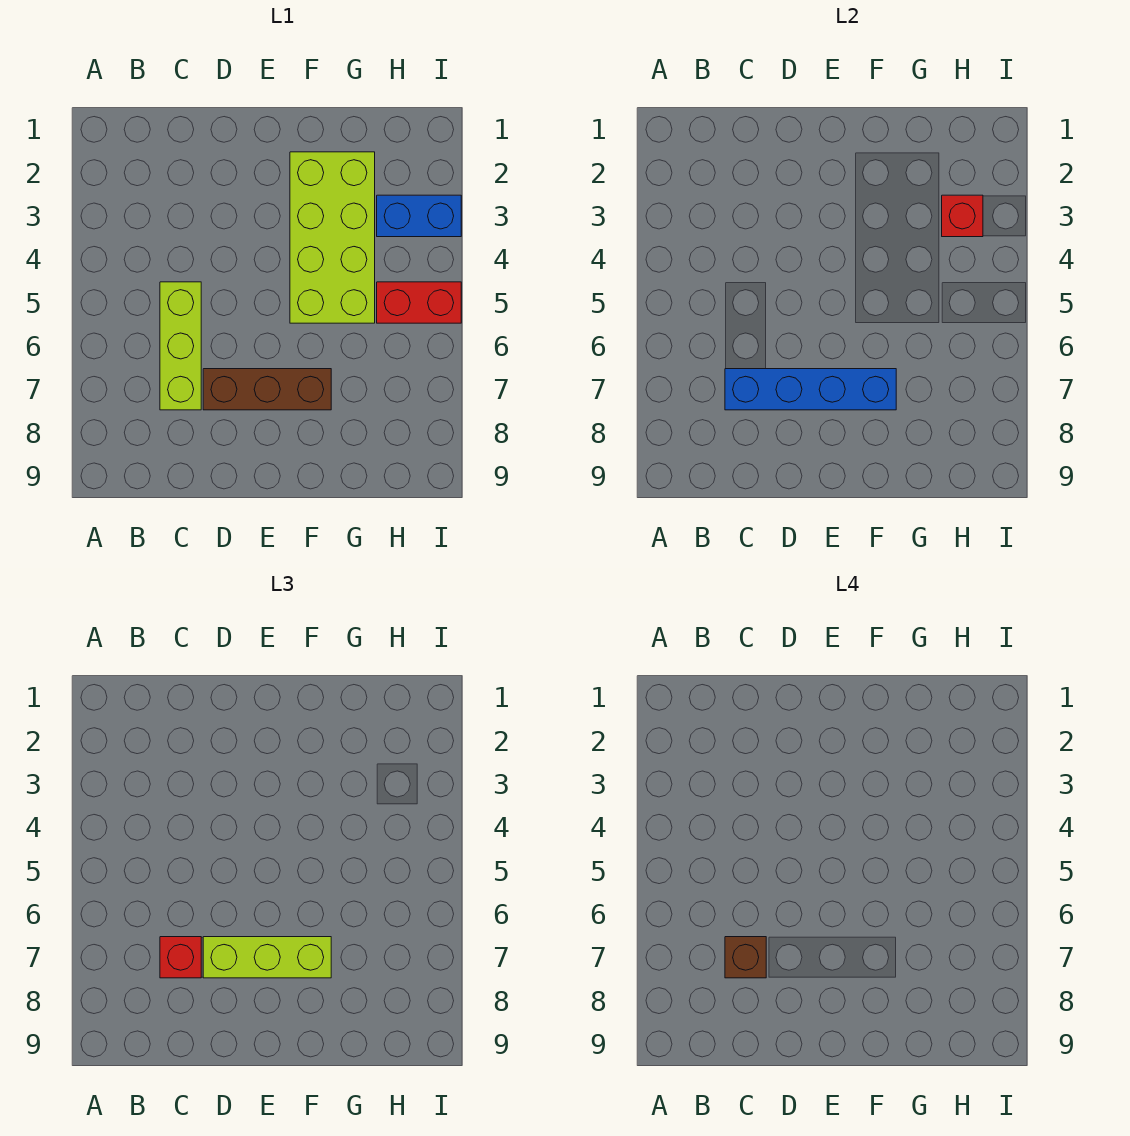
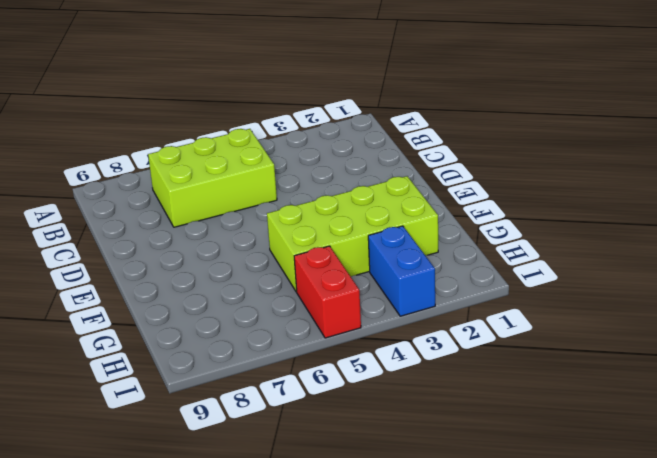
lime brick B5:C7 level 1 -> lime brick C5:C7 level 1
none -> brown brick D7:F7 level 1
none -> blue brick C7:F7 level 2

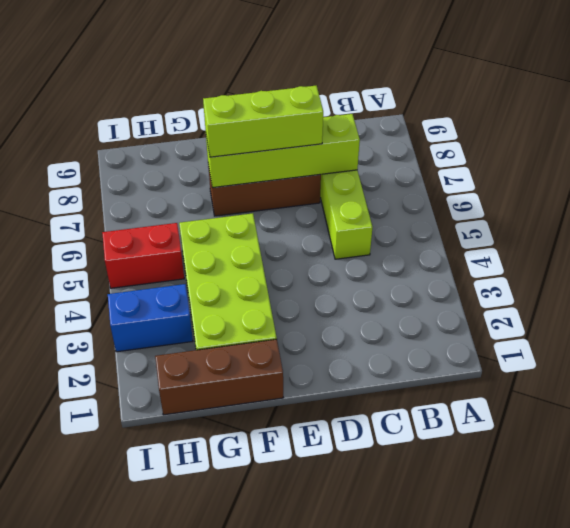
lime brick C7:F7 level 2 -> blue brick C7:F7 level 2
brown brick F1:H1 level 1 -> none
none -> red brick H3 level 2
none -> red brick C7 level 3

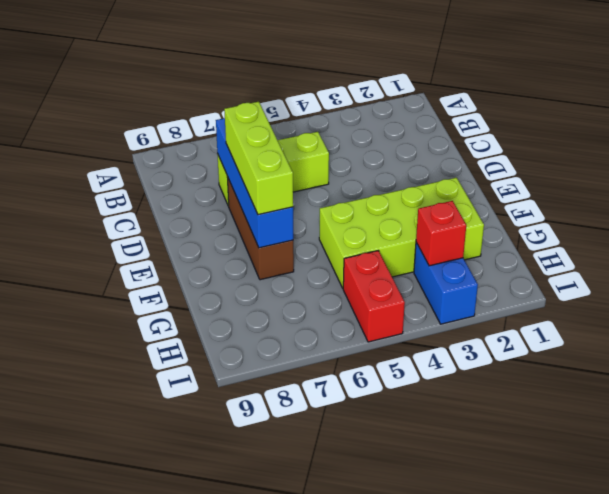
none -> red brick C7 level 3
none -> brown brick C7 level 4

